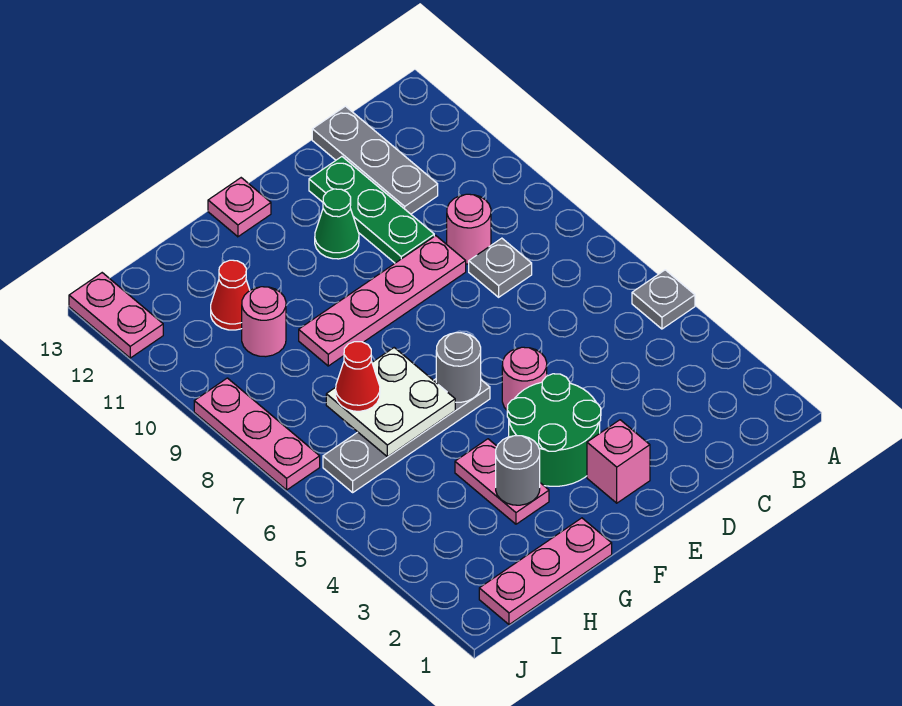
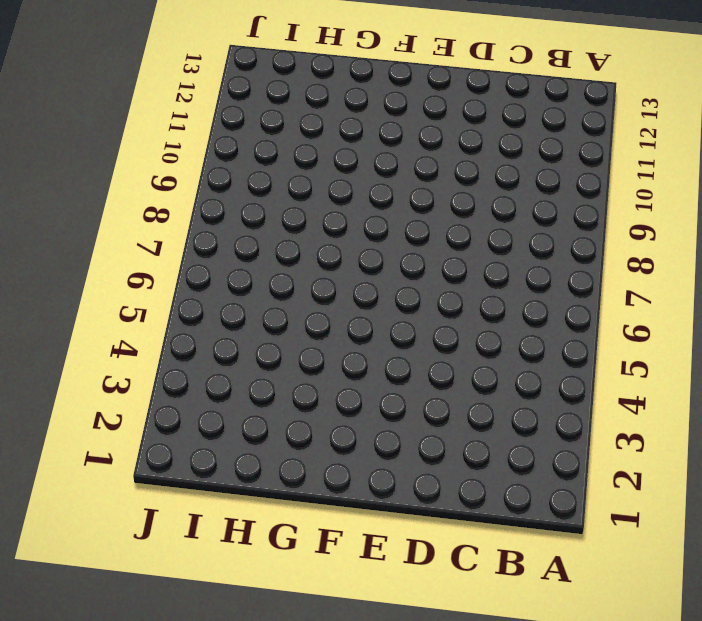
none -> grey plate A5 level 1
none -> grey plate C8 level 1
none -> pink round brick C9 level 1

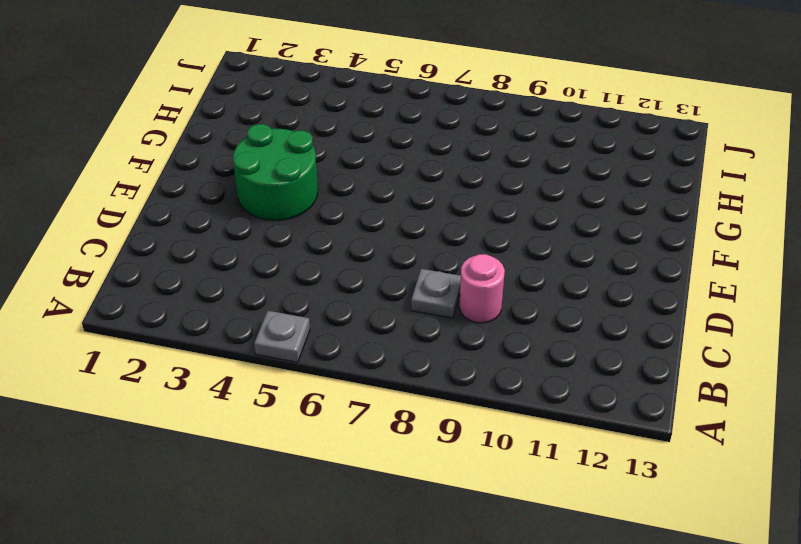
none -> grey plate C11:C13 level 1
none -> pink plate D9:G9 level 1
none -> green plate D10:D12 level 1

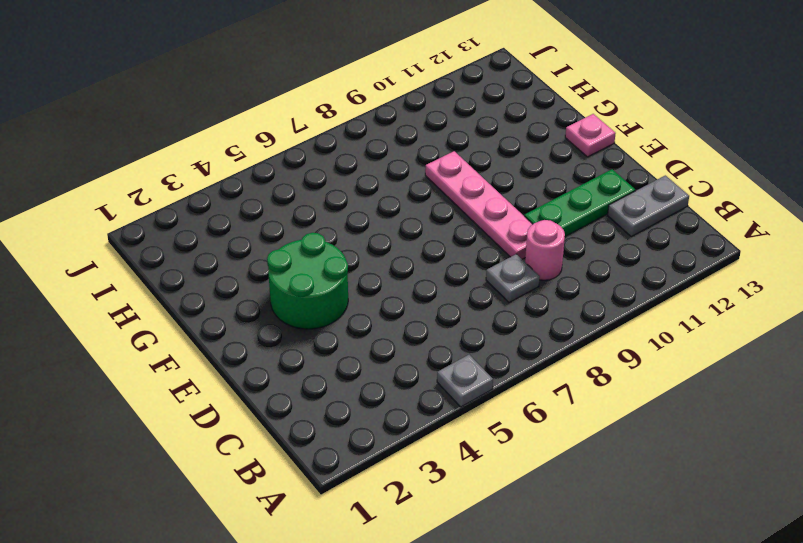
grey plate C12:C13 level 1 -> grey plate C11:C13 level 1
none -> pink brick E2 level 1
none -> pink round brick E5 level 1
none -> green cone E11 level 1

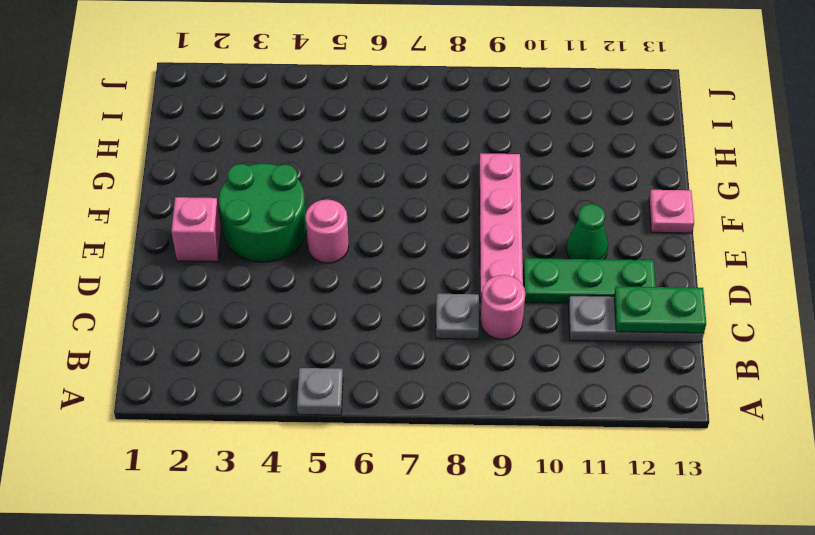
green plate C12:C13 level 2 -> none
none -> grey plate F6:I6 level 1
none -> pink plate G1:I1 level 1
none -> pink plate G3:G4 level 1

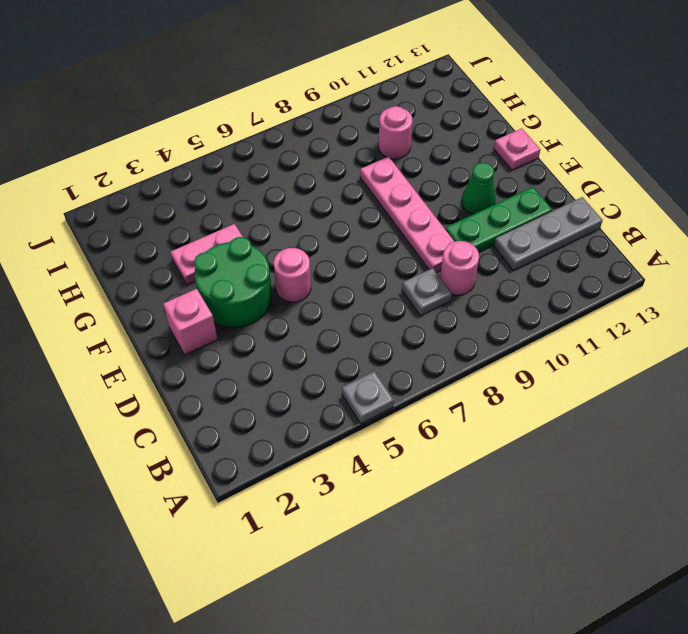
none -> grey plate F6:I6 level 1
none -> pink plate G1:I1 level 1
none -> red cone H11 level 1

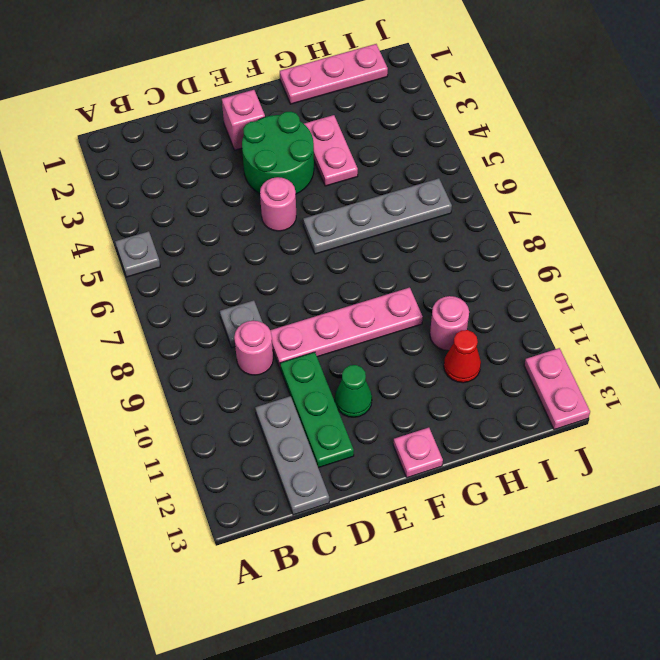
none -> pink plate J7:J9 level 1
none -> grey round brick F6 level 2
none -> grey round brick G3 level 2

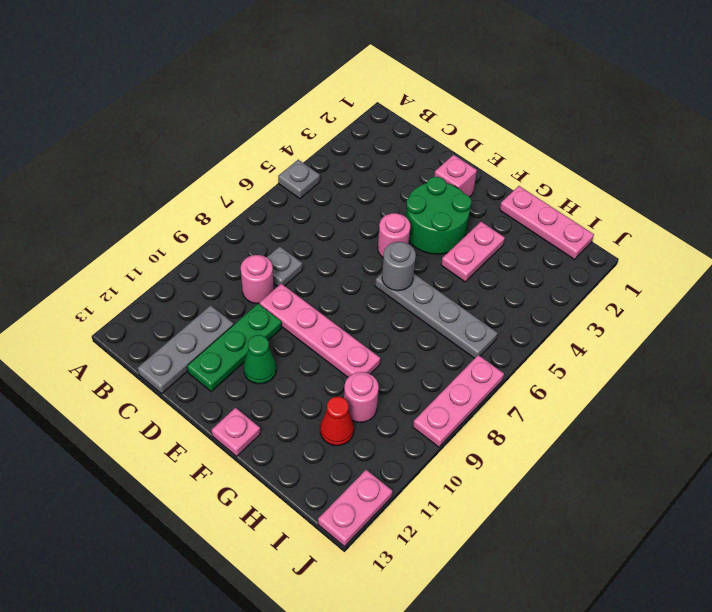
none -> grey round brick G3 level 2
none -> white plate G6:H7 level 2
none -> red cone H7 level 3

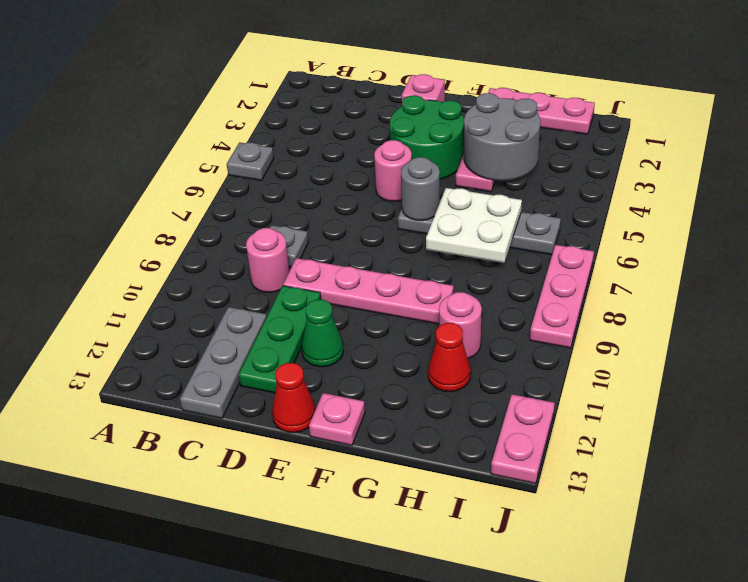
red cone E13 level 1 -> red cone H7 level 3
grey round brick G3:H4 level 2 -> grey round brick G3 level 2

